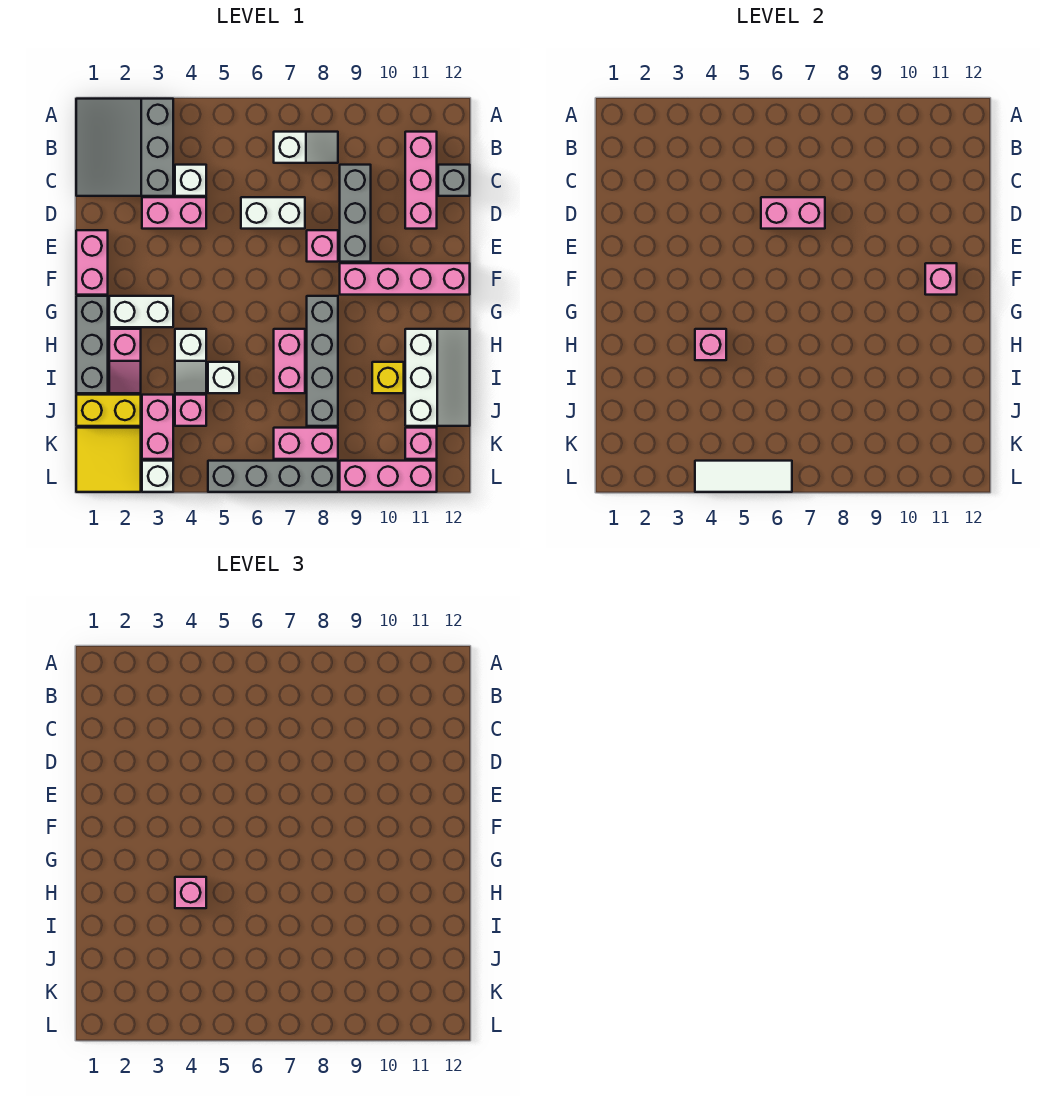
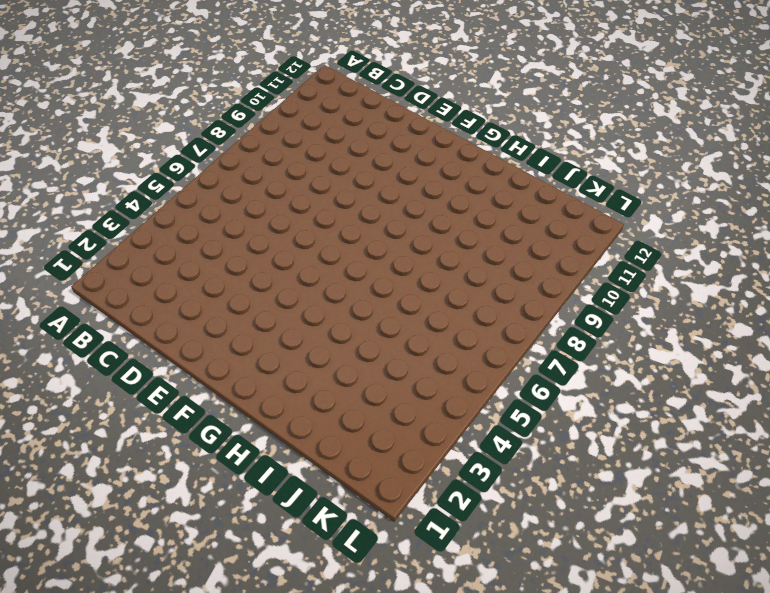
none -> grey slope A1:C3 level 1 top 3
none -> white slope B7:B8 level 1 top 7
none -> pink brick B11:D11 level 1
none -> white brick C4 level 1

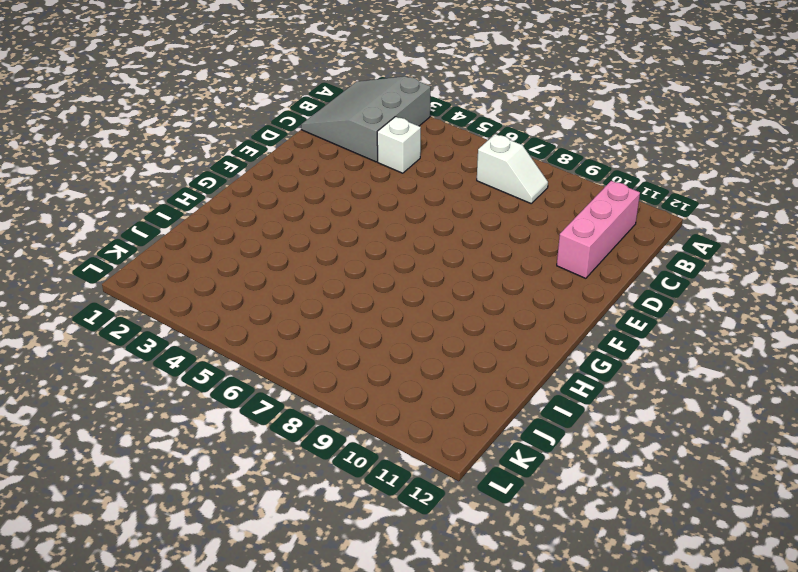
none -> grey brick C9:E9 level 1
none -> grey brick C12 level 1
none -> pink brick D3:D4 level 1
none -> white brick D6:D7 level 1

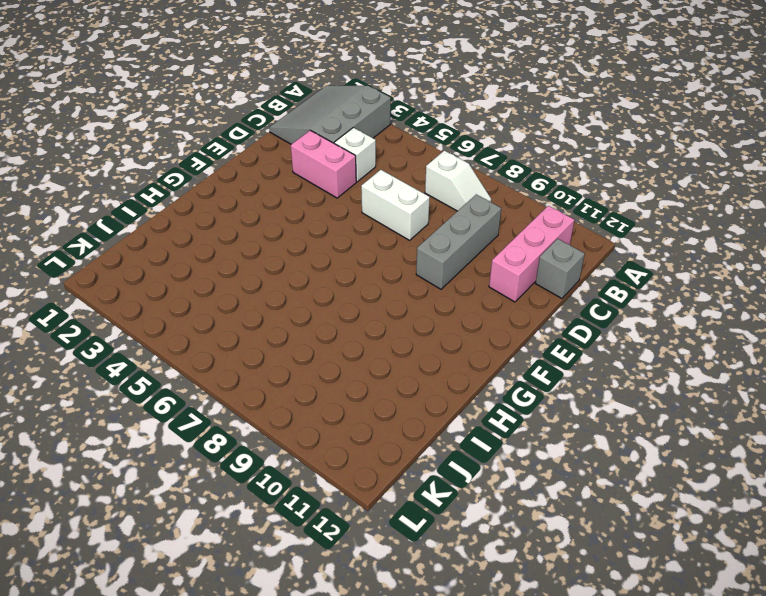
none -> pink brick E1:F1 level 1
none -> pink brick E8 level 1
none -> pink brick F9:F12 level 1
none -> grey brick G1:I1 level 1

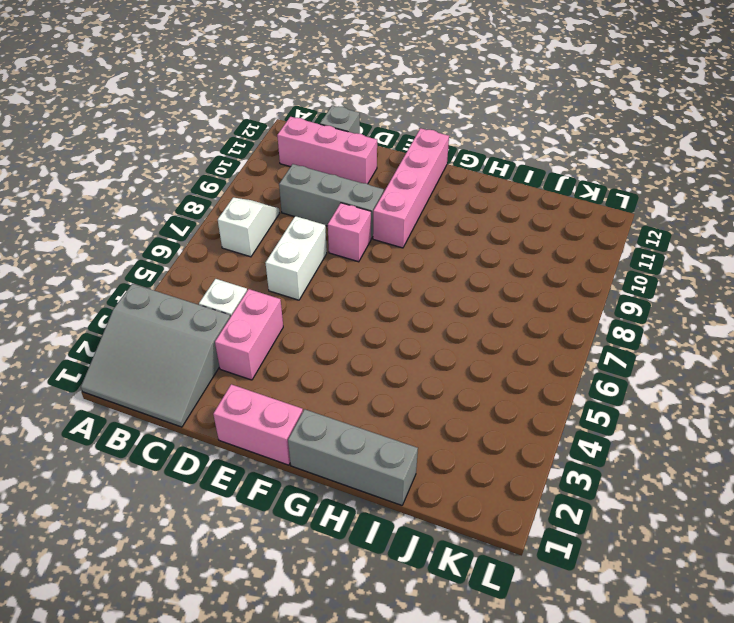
none -> white brick G2:G3 level 1
none -> grey brick G8:J8 level 1
none -> pink slope H2:I2 level 1 top H
none -> white slope H4:I4 level 1 top H

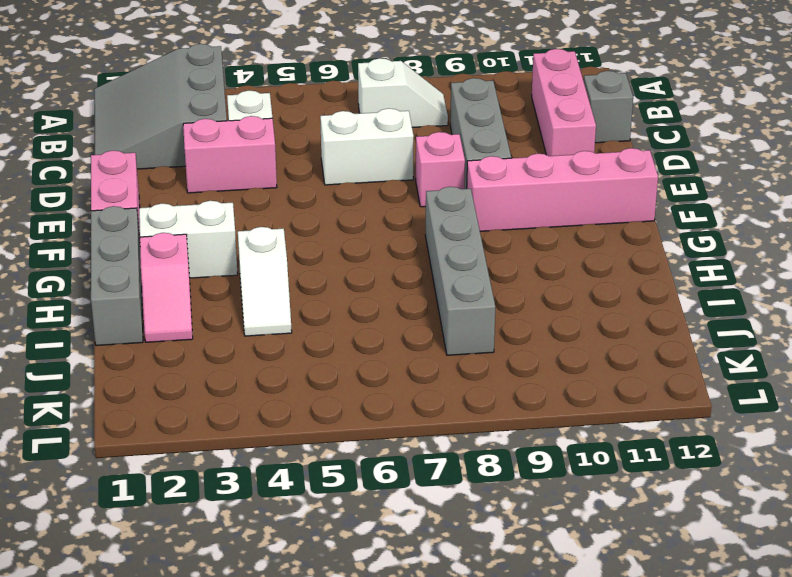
none -> pink brick H7:I7 level 1
none -> white slope H11:J12 level 1 top 11
none -> white brick I5 level 1
none -> yellow brick I10 level 1

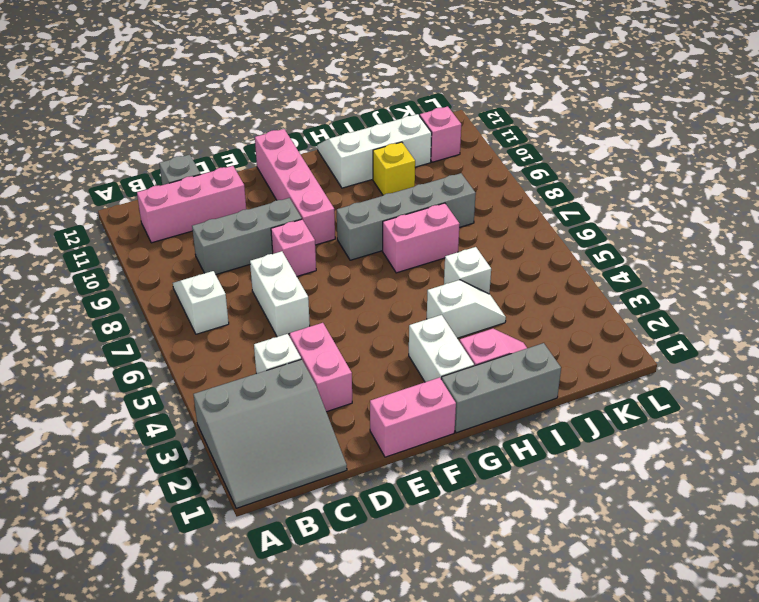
none -> yellow brick J1:J2 level 1
none -> pink brick J3:K3 level 1
none -> pink brick J4 level 1
none -> yellow tile K1:L2 level 1

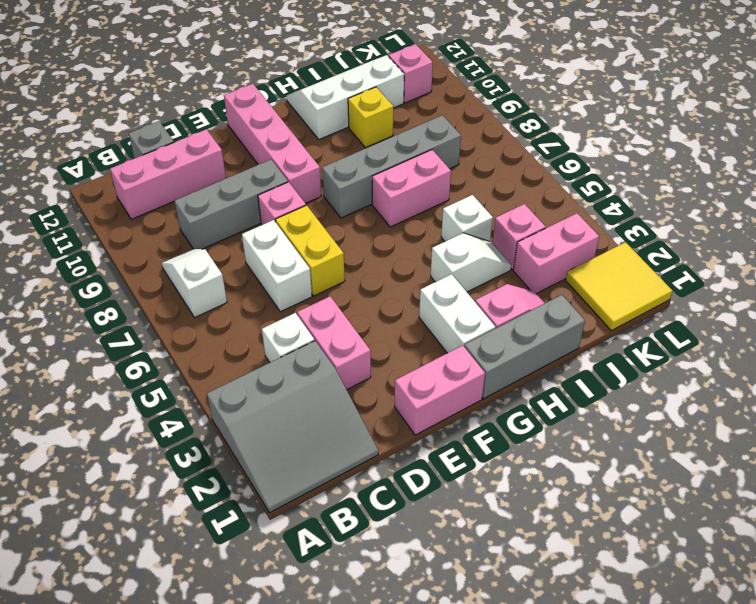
yellow brick E6:E7 level 1 -> yellow brick J1:J2 level 1
none -> pink brick K7:K8 level 1
none -> white brick L3 level 1
none -> grey brick L5:L8 level 1
none -> pink brick L9:L11 level 1

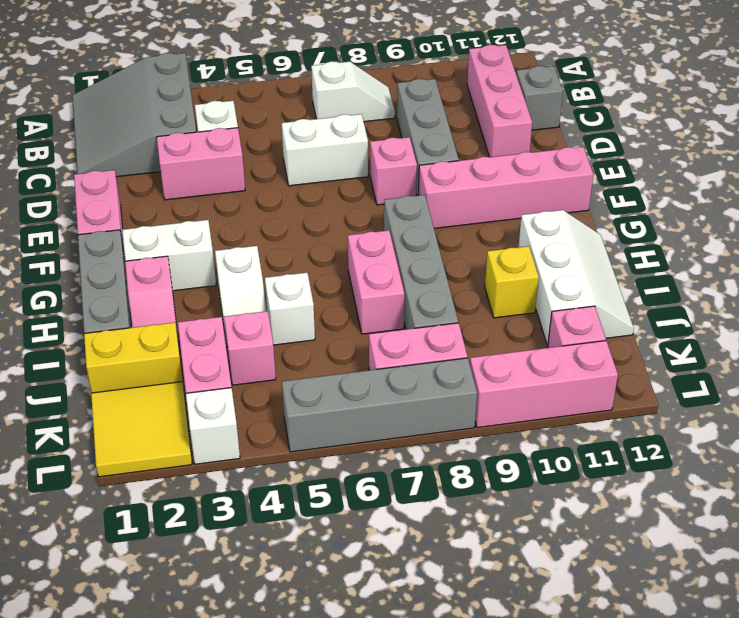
none -> pink brick D6:D7 level 2
none -> pink brick F11 level 2
none -> pink brick H4 level 2
none -> white tile L4:L6 level 2

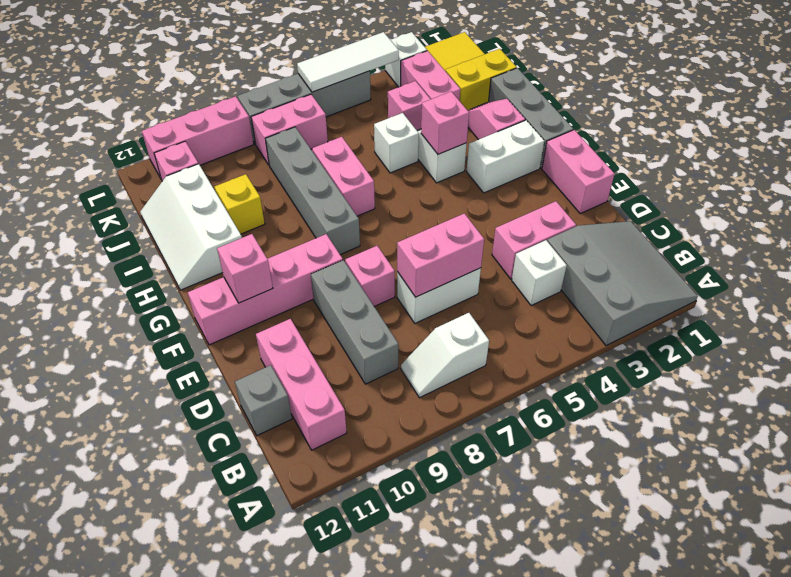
none -> pink brick H4 level 3

